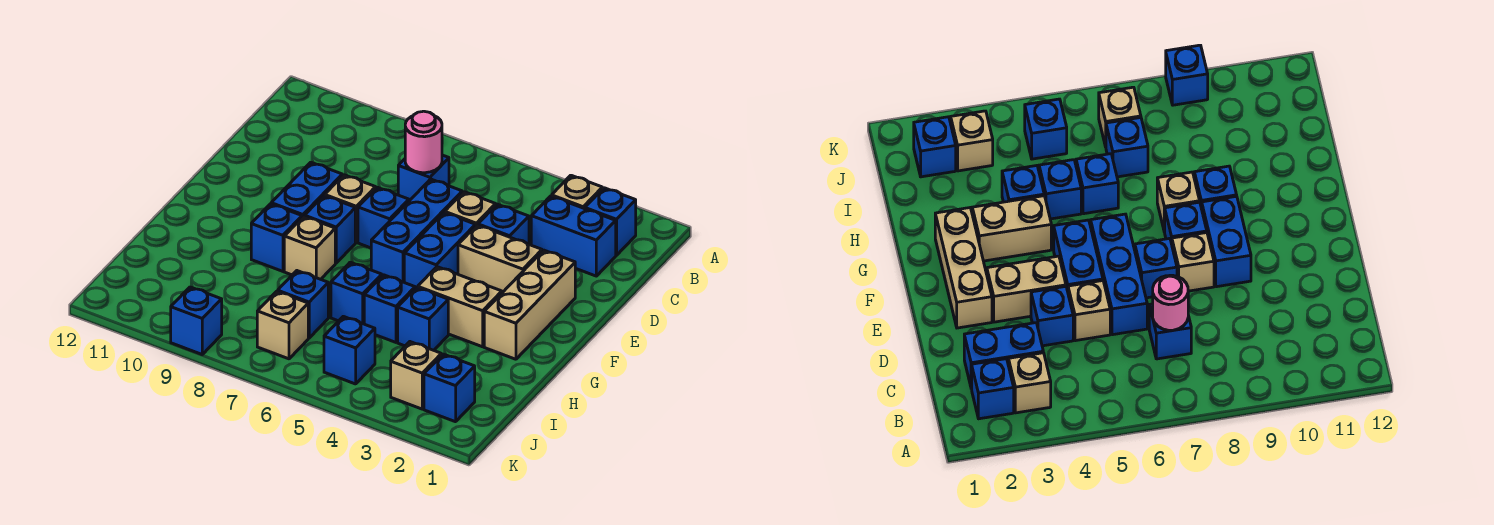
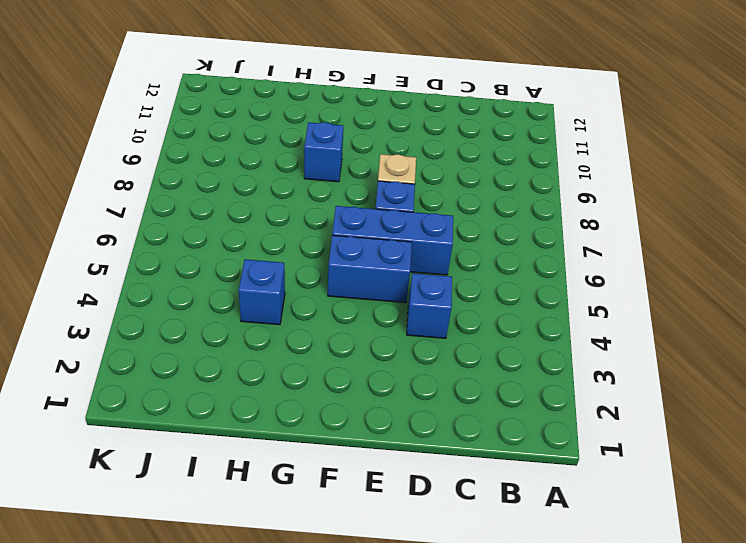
none -> blue brick B2 level 1
none -> tan brick B3 level 1
none -> blue brick C2:C3 level 1

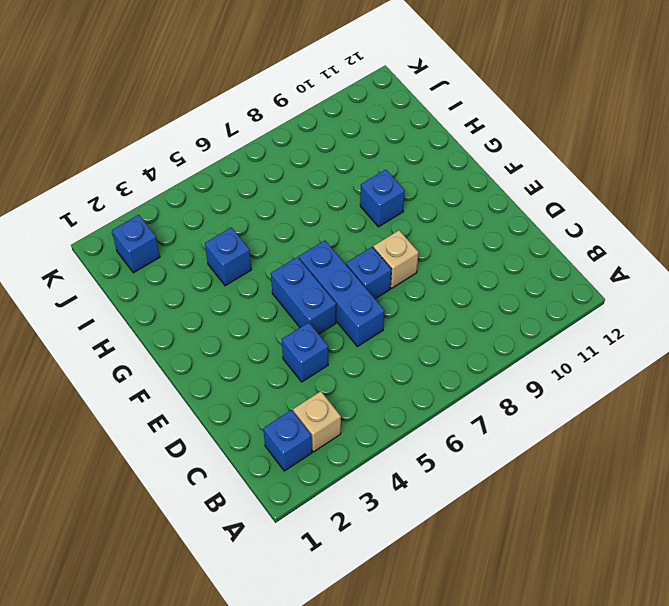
none -> blue brick C2:C3 level 1
none -> blue brick C7 level 1
none -> tan brick D5 level 1

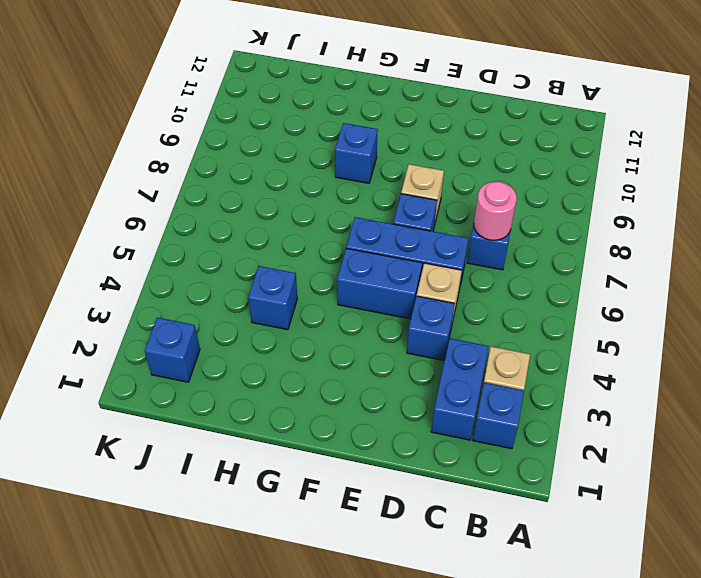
none -> tan brick E2:G2 level 1
none -> tan brick E3:E4 level 1
none -> blue brick E9:F9 level 1

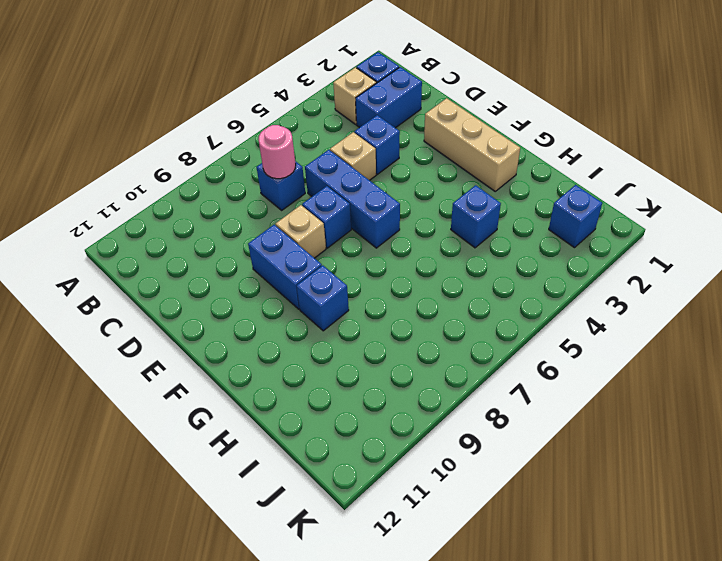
none -> tan brick E3:E4 level 1
none -> blue brick E5:F5 level 1
none -> blue brick F8 level 1

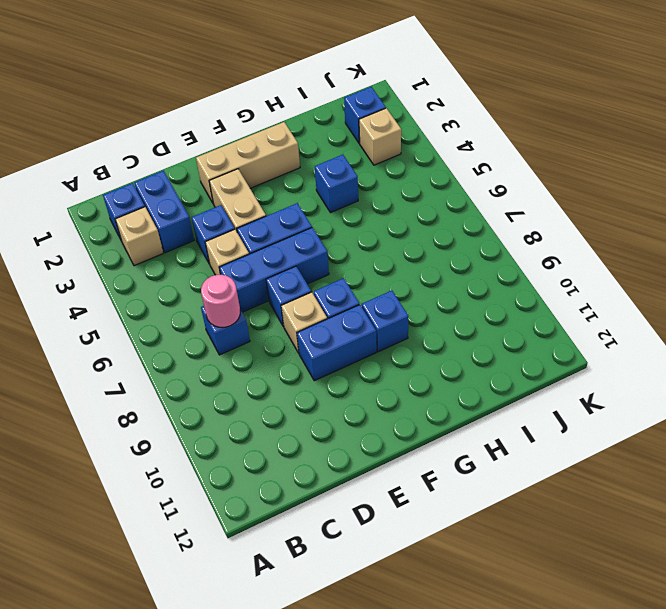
none -> tan brick G3:G4 level 1
none -> tan brick G8 level 1
none -> blue brick H5 level 1

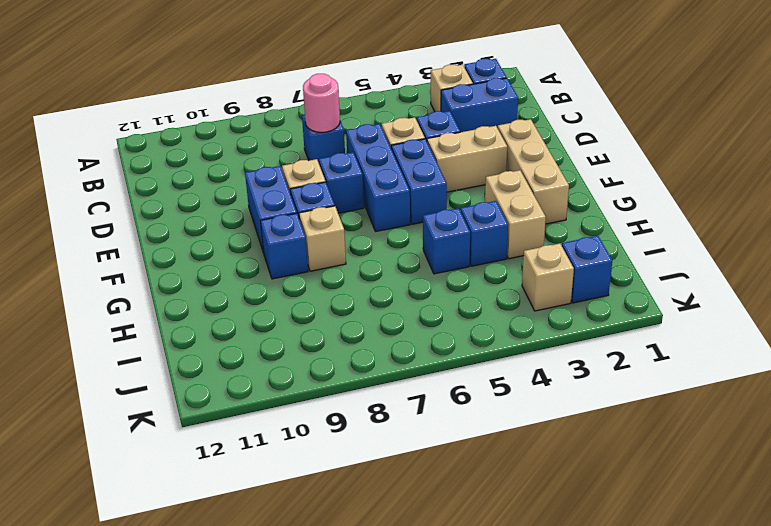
tan brick G3:H3 level 1 -> tan brick G3:G4 level 1
none -> blue brick H6 level 1
none -> blue brick I7 level 1
none -> blue brick J5 level 1

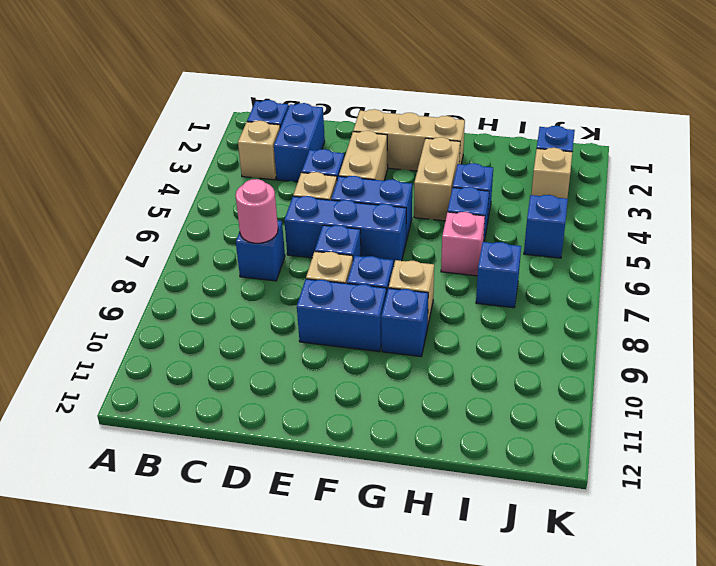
pink brick H6 level 1 -> blue brick H6 level 1
none -> tan brick J7 level 1
none -> blue brick K9 level 1

